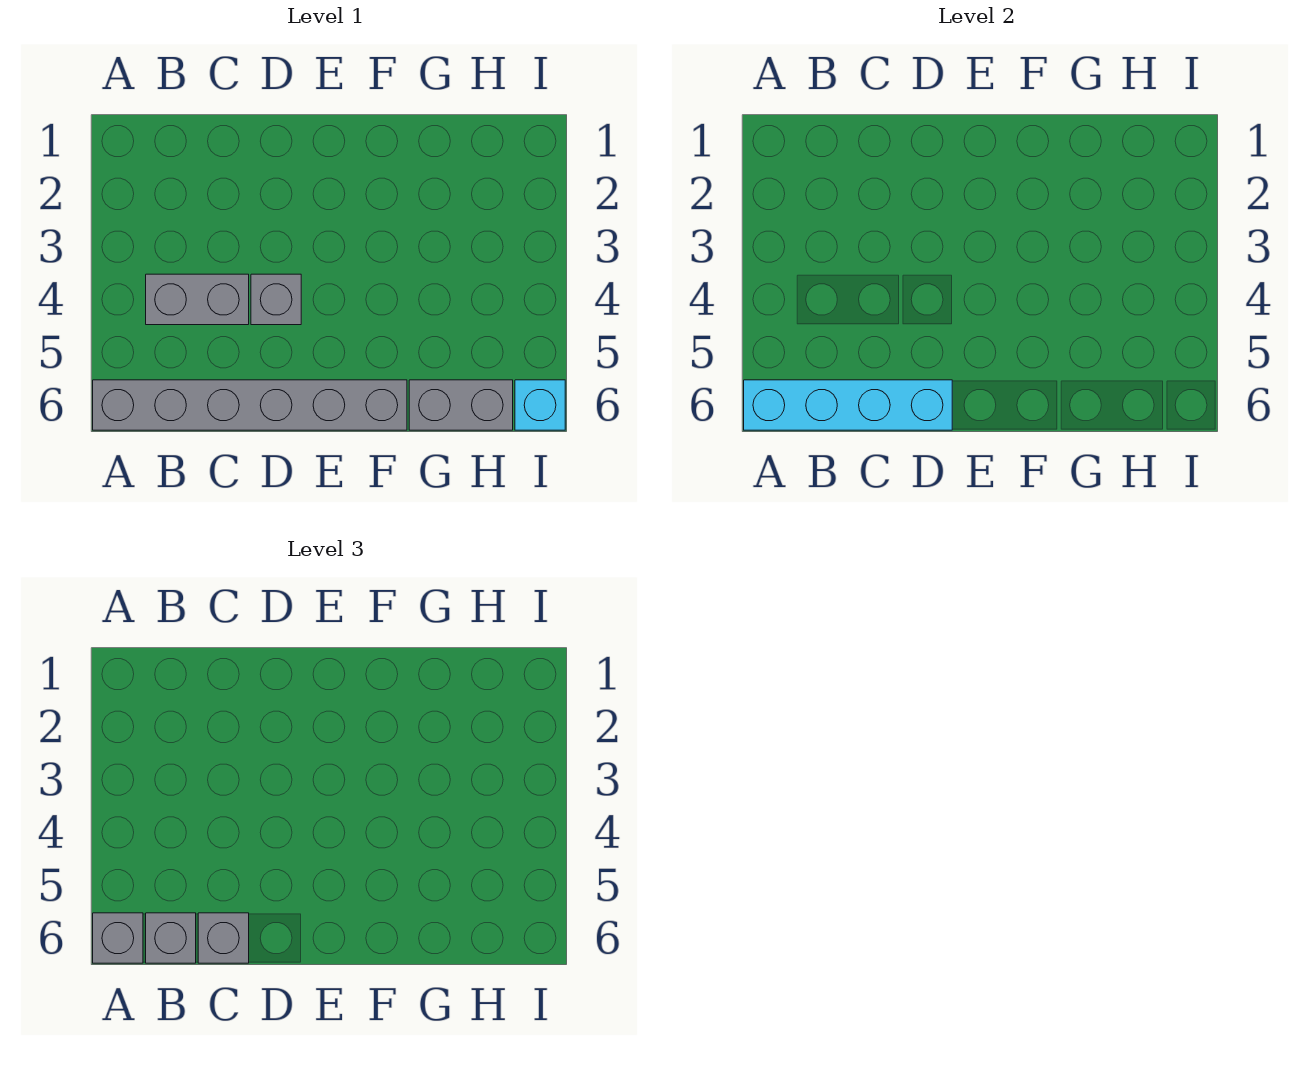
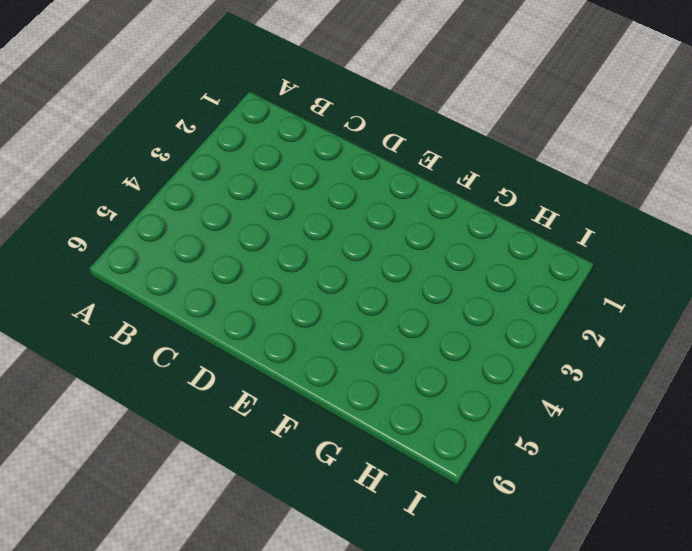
none -> grey brick A6:F6 level 1
none -> grey brick B4:C4 level 1

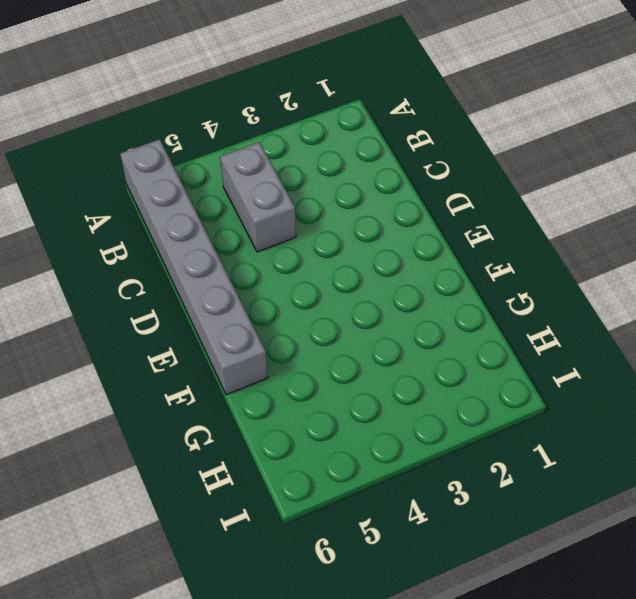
none -> grey brick D4 level 1
none -> grey brick G6:H6 level 1

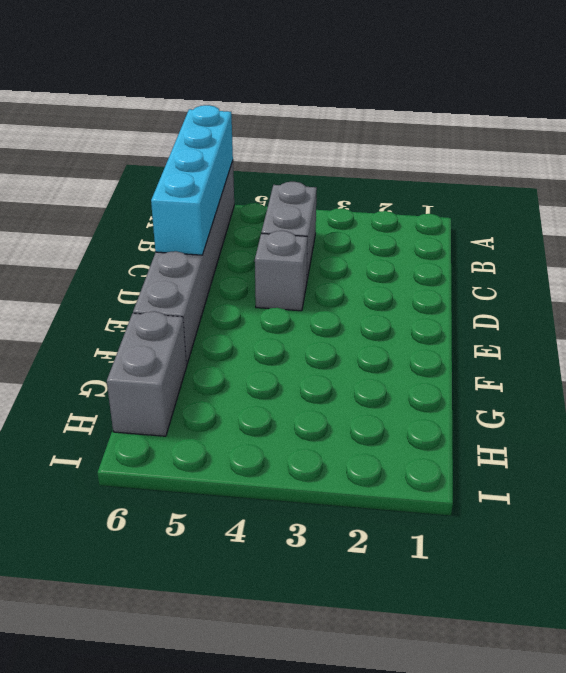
none -> cyan brick I6 level 1
none -> grey brick A6 level 3

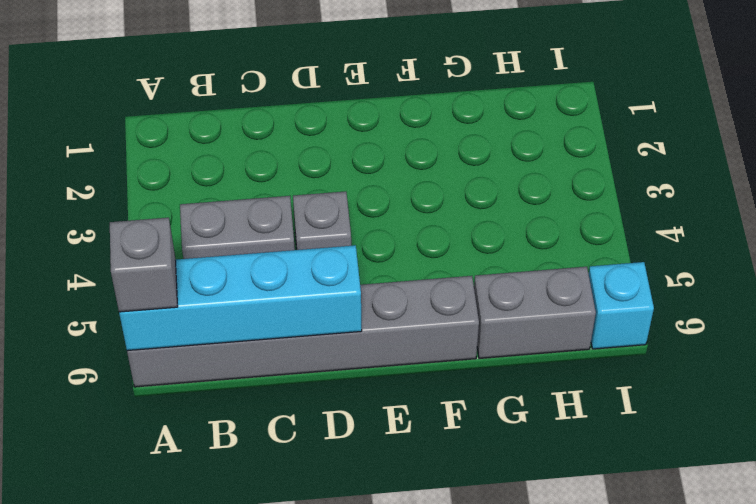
none -> grey brick B6 level 3
none -> grey brick C6 level 3

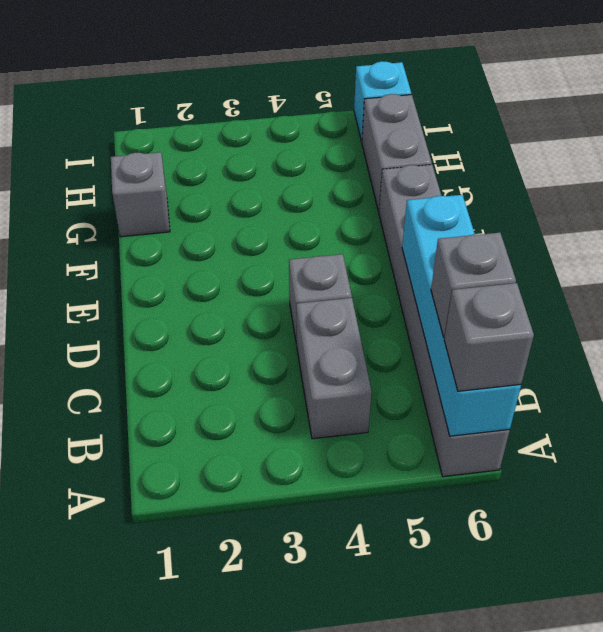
grey brick G1 level 1 -> grey brick C6 level 3

